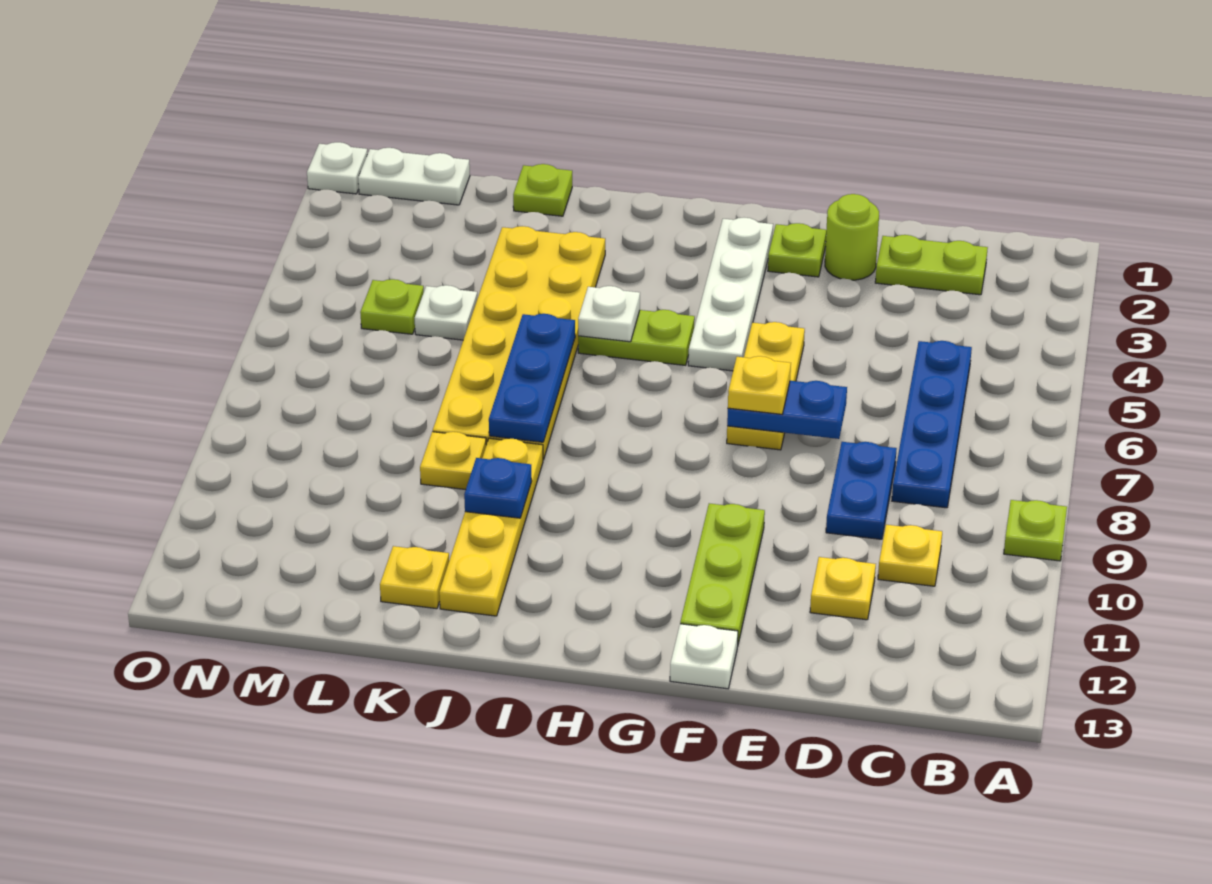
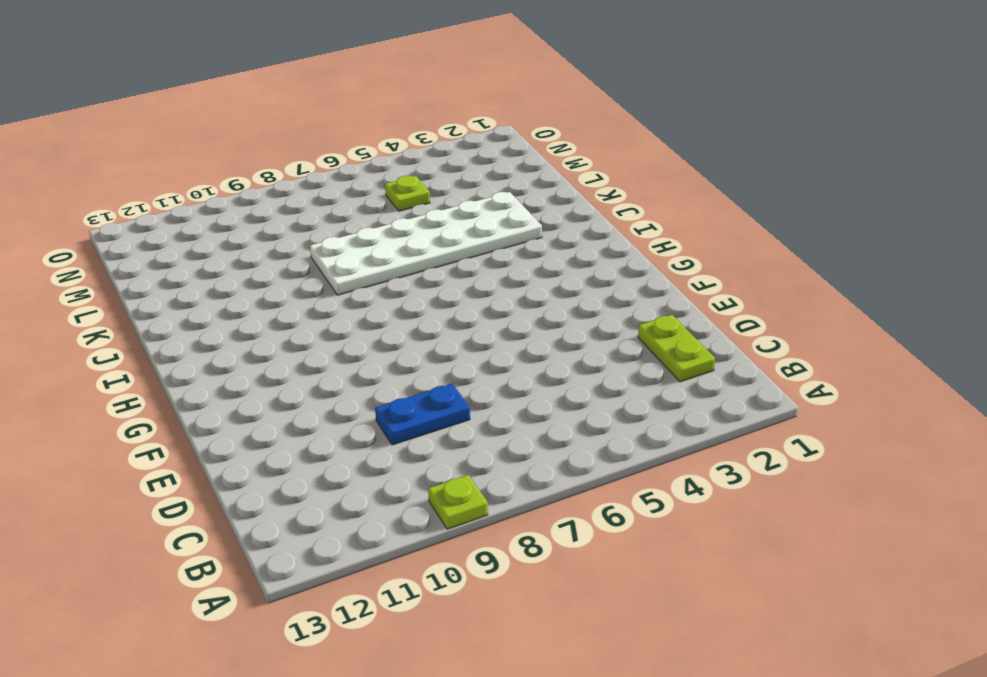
white plate J3:K8 level 1 -> yellow plate J3:K8 level 1
none -> blue plate C5:C8 level 1
none -> yellow plate C10 level 1
none -> yellow plate D11 level 1

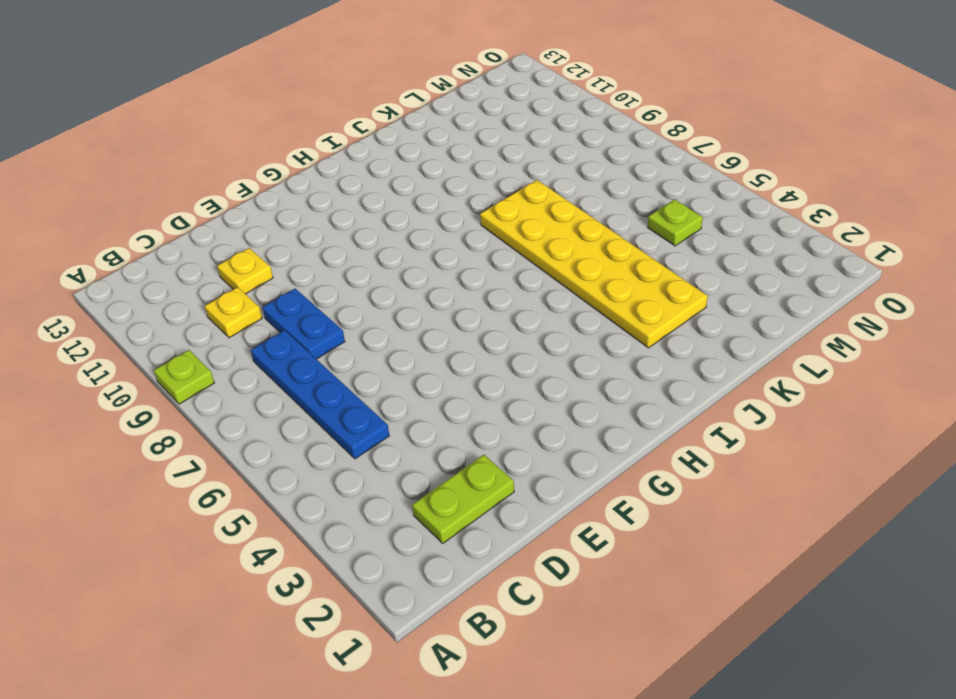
none -> lime round brick E2 level 1
none -> lime plate F2 level 1
none -> yellow plate F5:F7 level 1

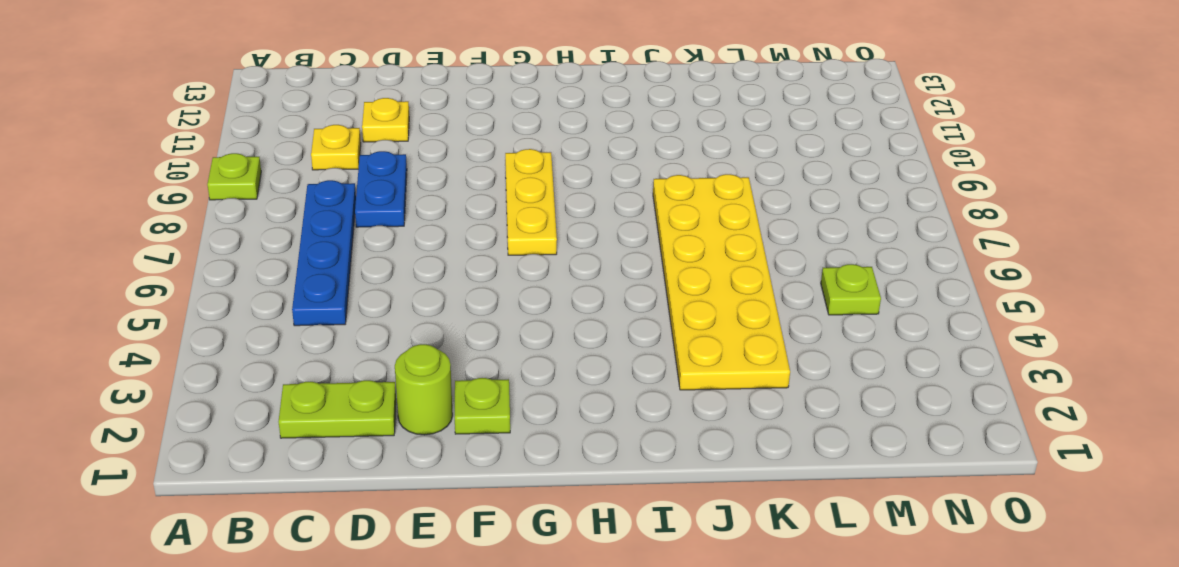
yellow plate G7:G9 level 1 -> yellow plate F5:F7 level 1
none -> lime plate F10:F12 level 1
none -> white plate F13 level 1
none -> white plate G2:G5 level 1

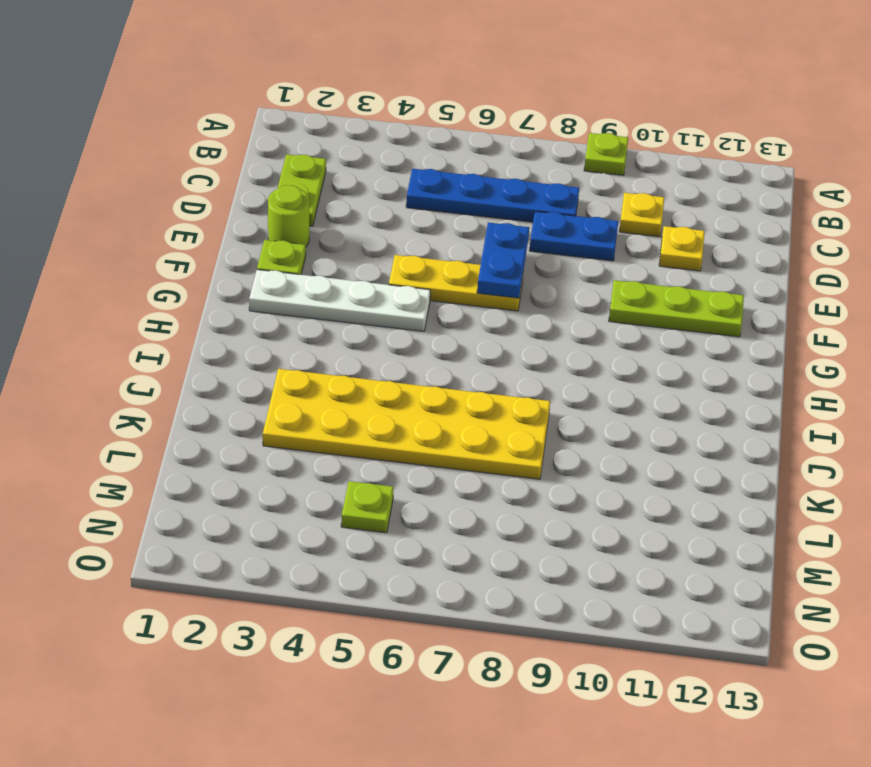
none -> white plate F13 level 1
none -> lime plate H5:I5 level 1
none -> yellow plate J9:J12 level 1

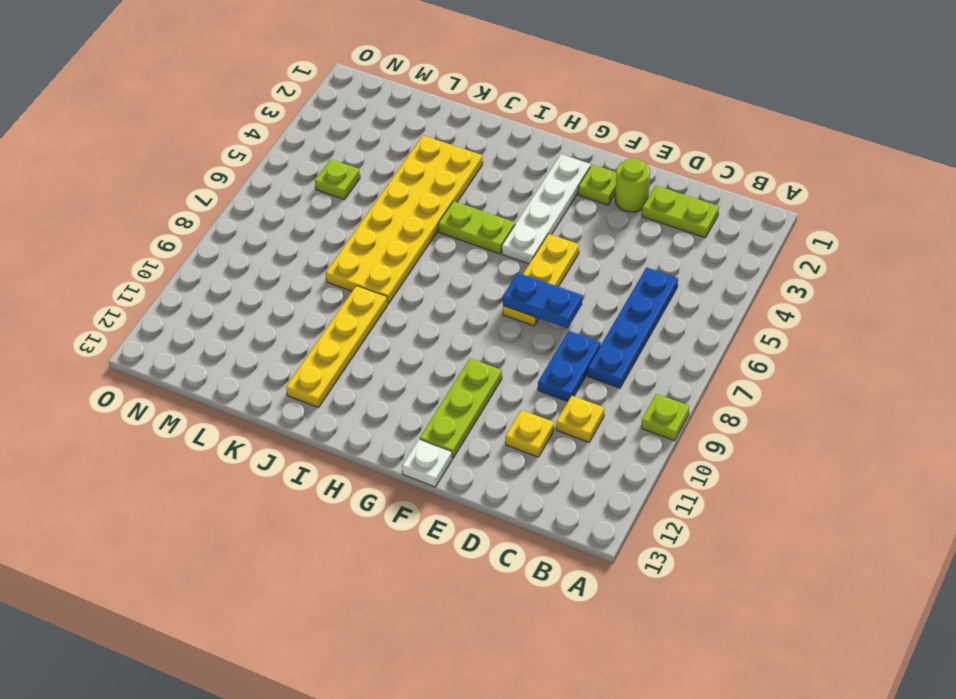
none -> lime plate K1 level 1
none -> yellow plate K9 level 1
none -> yellow plate K12 level 1

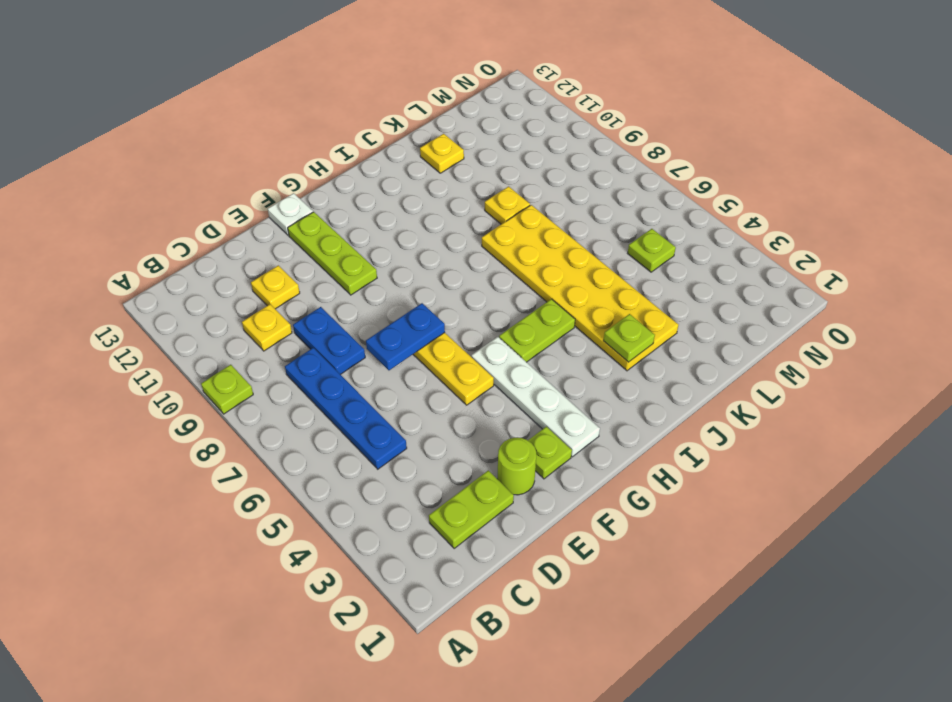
lime plate J3 level 2 -> lime plate K1 level 1
none -> yellow plate J9:J12 level 1
none -> white plate L5 level 1
none -> white plate M1:N1 level 1

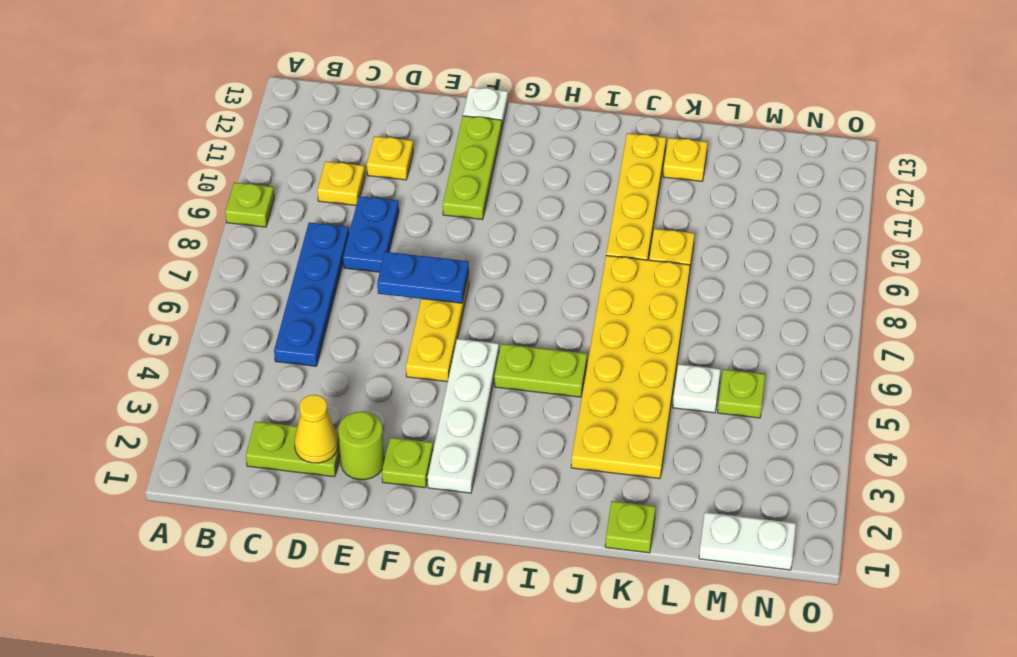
yellow cone D2 level 2 -> none
none -> white plate O1 level 1
none -> white plate I5 level 2
none -> blue plate J6:J8 level 2

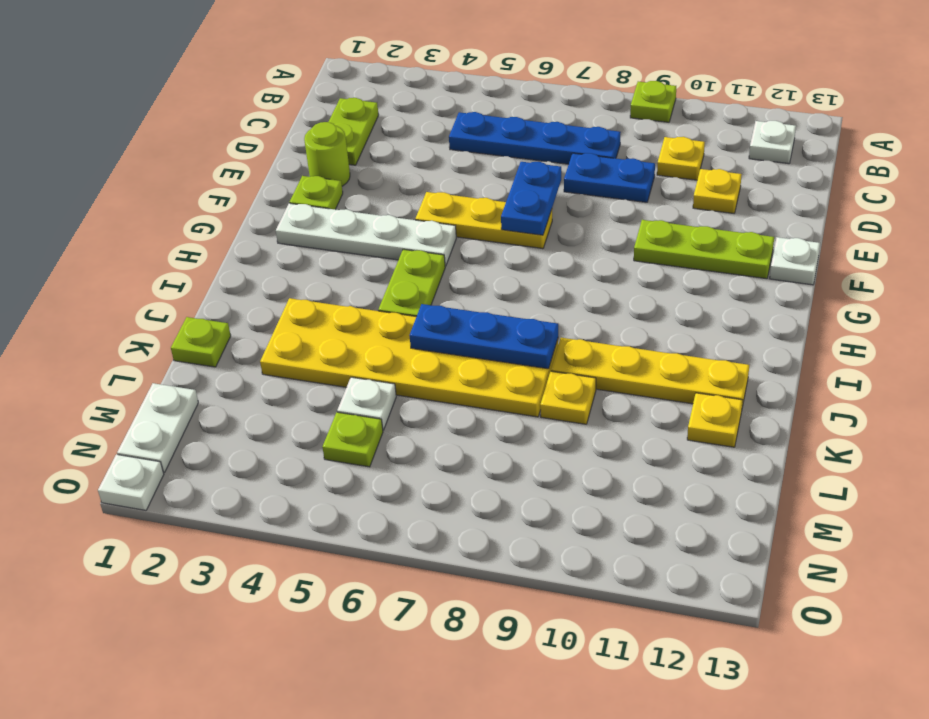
white plate B12 level 1 -> white plate I5 level 2
none -> blue plate J10 level 2
none -> yellow plate F7 level 3

